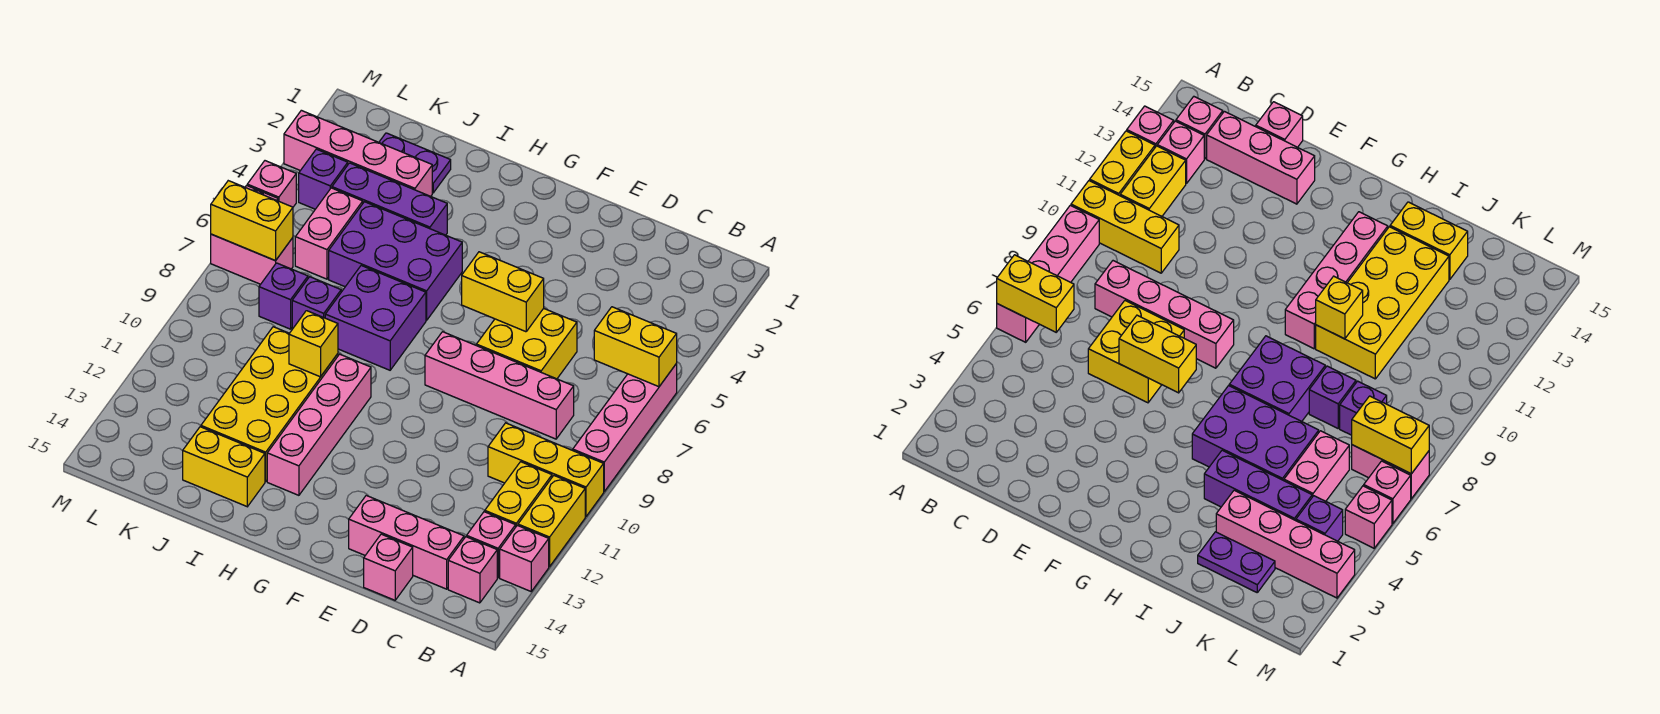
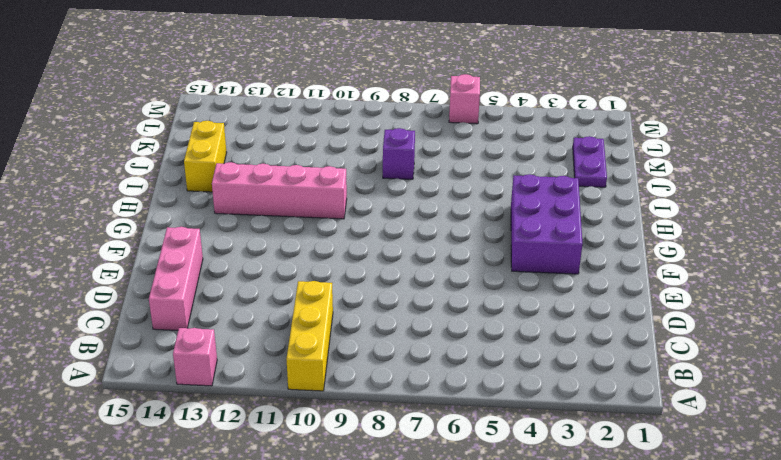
purple brick F3:H4 level 1 -> purple brick H5:J6 level 1
none -> pink brick A6:A9 level 1
none -> yellow brick A11:A12 level 1
none -> yellow brick B11:B12 level 1
none -> pink brick B13 level 1

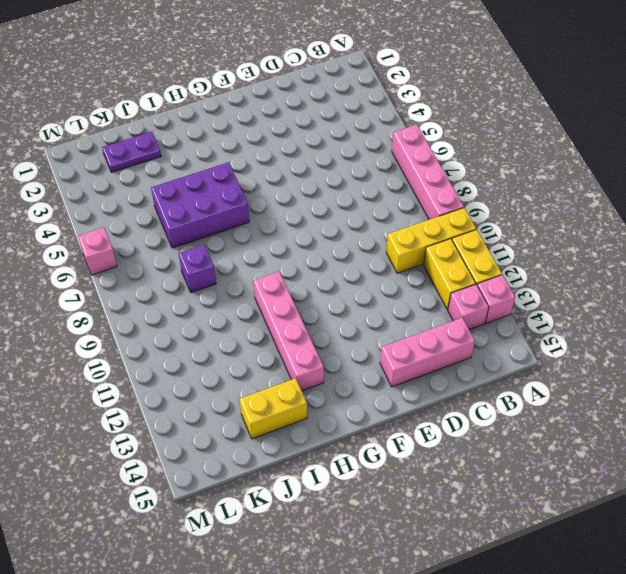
none -> pink brick B14 level 1
none -> pink brick C8:F8 level 1
none -> yellow brick D6:E7 level 1
none -> pink brick D15 level 1

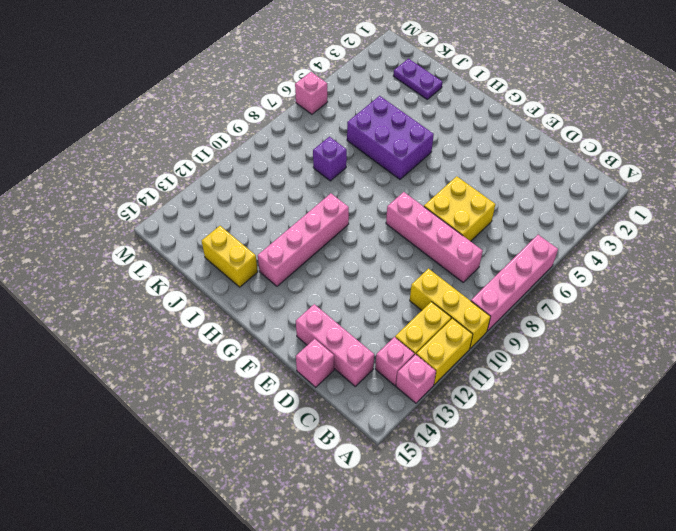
none -> pink brick B14 level 1
none -> purple brick H7:I8 level 1
none -> purple brick I4:K4 level 1
none -> yellow brick I10:J13 level 1

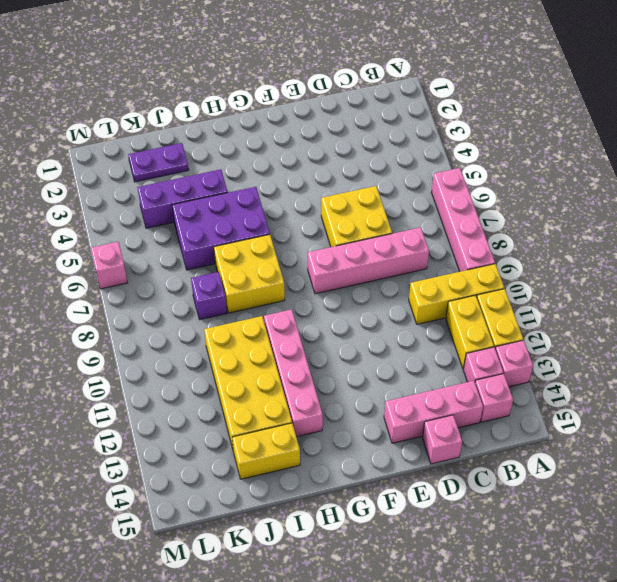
yellow brick H7:I8 level 1 -> purple brick H7:I8 level 1
none -> pink brick J3:M3 level 1
none -> pink brick K5:K6 level 1
none -> purple brick K8 level 1
none -> purple brick L4 level 1

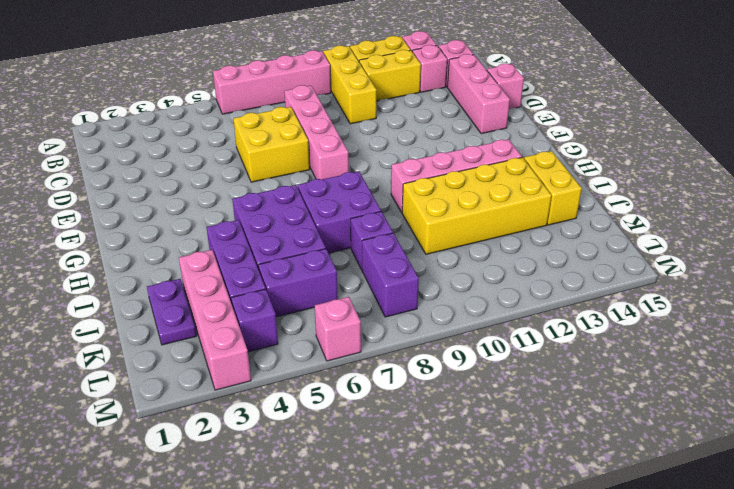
purple brick K5:K6 level 1 -> pink brick K5:K6 level 1
purple brick K8:L8 level 1 -> purple brick K8 level 1
none -> pink brick L7:M7 level 1
none -> pink brick M5 level 1
none -> yellow brick A6:B6 level 2
none -> yellow brick E6:F6 level 2

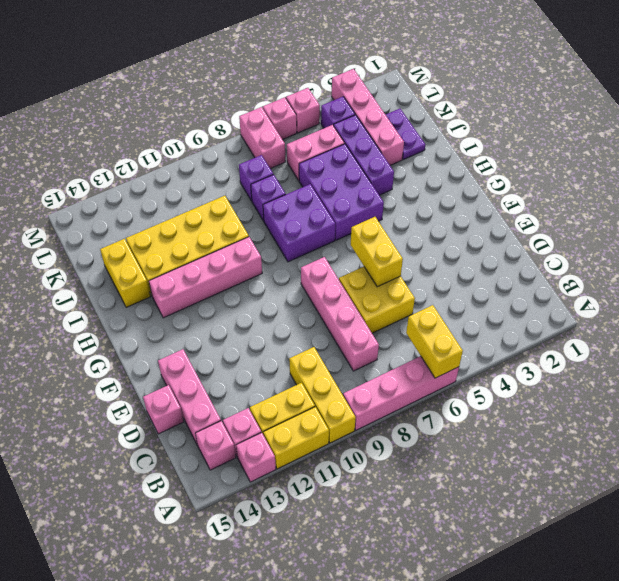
none -> yellow brick I10 level 2
none -> yellow brick L7:M7 level 2

